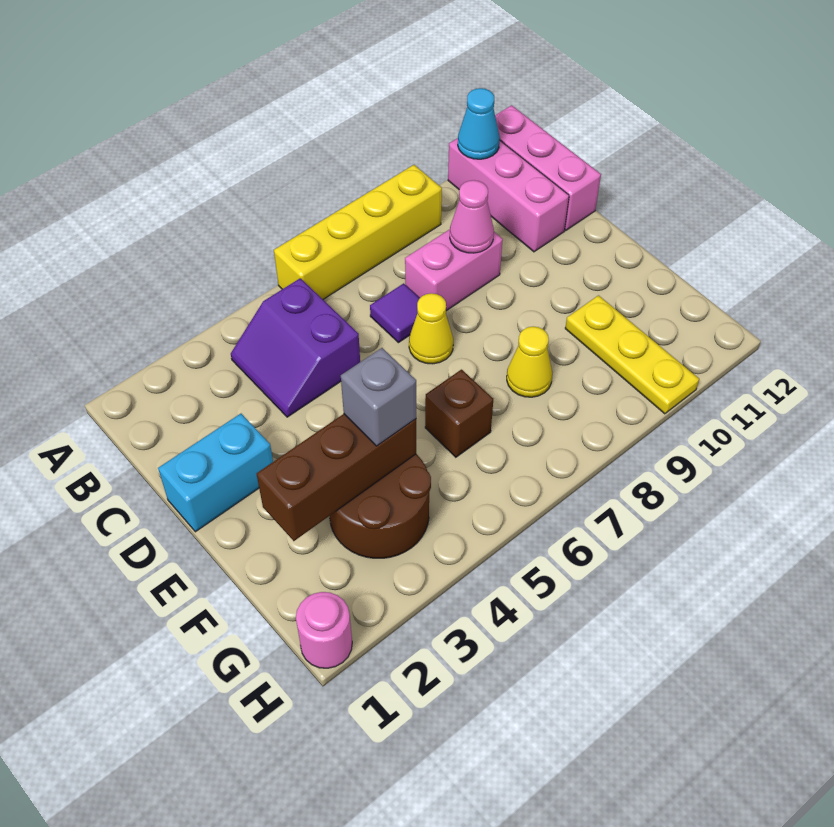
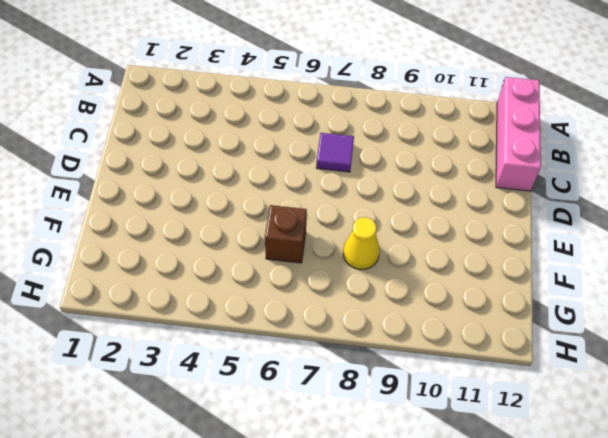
none -> yellow brick A6:A9 level 1
none -> pink brick A11:C11 level 1
none -> purple slope B4:C5 level 1 top 5

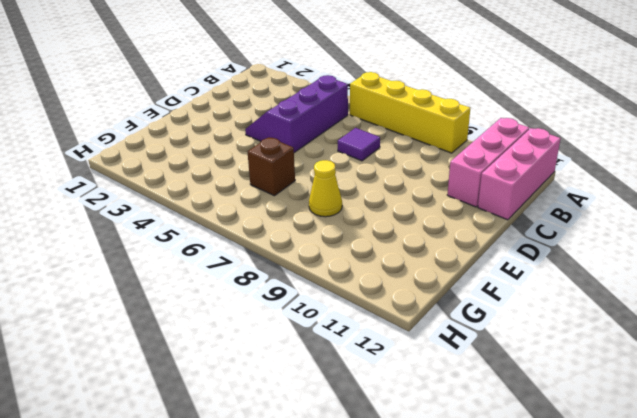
purple slope B4:D5 level 1 top 5 -> purple slope B4:C5 level 1 top 5
none -> pink brick C8:C9 level 1
none -> cyan brick D1:D2 level 1
none -> yellow cone D7 level 1

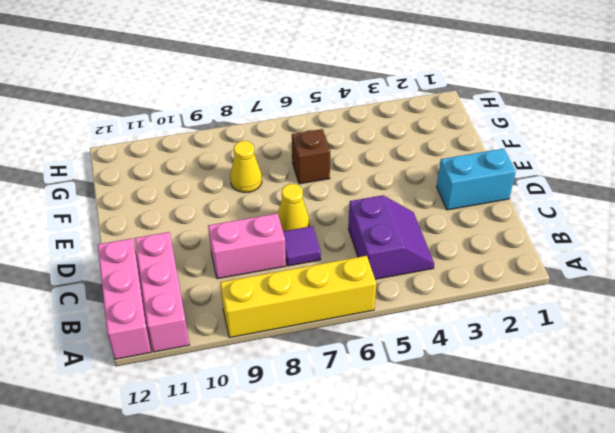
none -> brown round brick F3:G4 level 1
none -> yellow plate F10:H10 level 1
none -> pink round brick H1 level 1

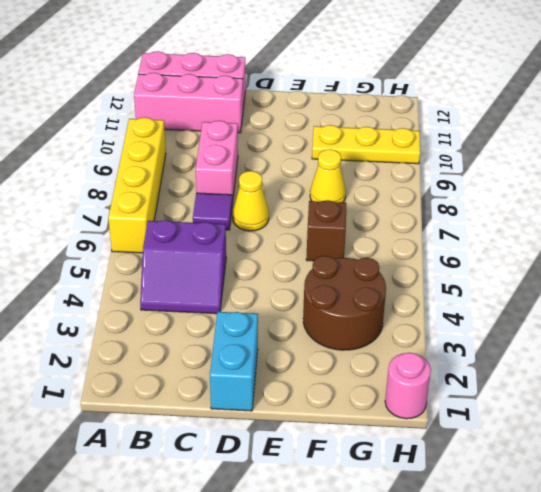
none -> cyan cone A11 level 2
none -> pink cone C9 level 2
none -> brown brick F2:F4 level 2

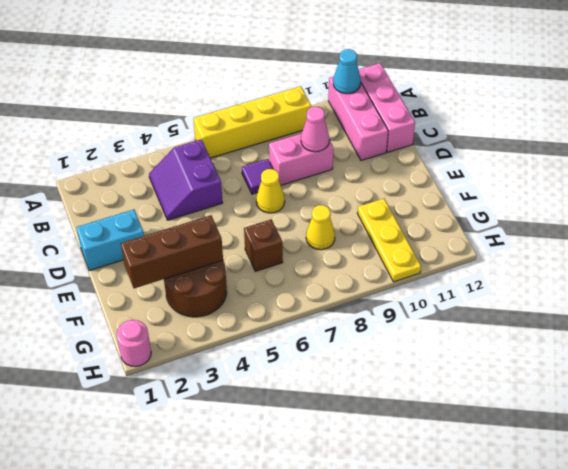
none -> grey brick F4 level 3

